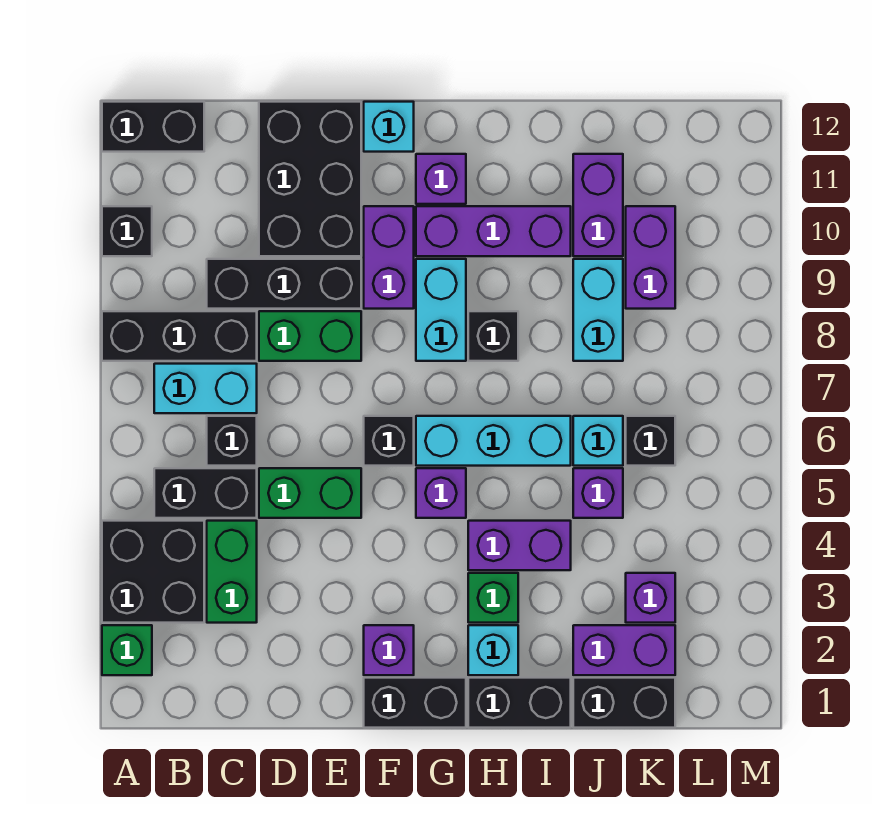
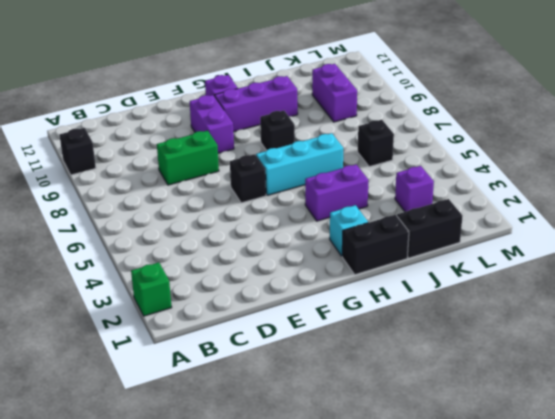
none -> black brick A3:B4 level 1
none -> black brick A8:C8 level 1
none -> black brick A12:B12 level 1
none -> black brick B5:C5 level 1

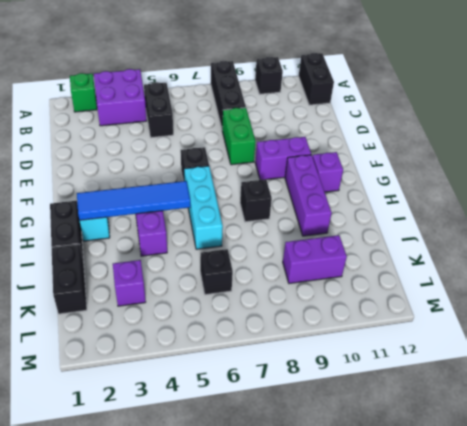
purple brick A3:B4 level 1 -> black brick A3:B4 level 1
blue tile H2:H5 level 2 -> none
none -> cyan brick B7:C7 level 1
none -> green brick C3:C4 level 1
none -> black brick C6 level 1
none -> black brick C9:E9 level 1

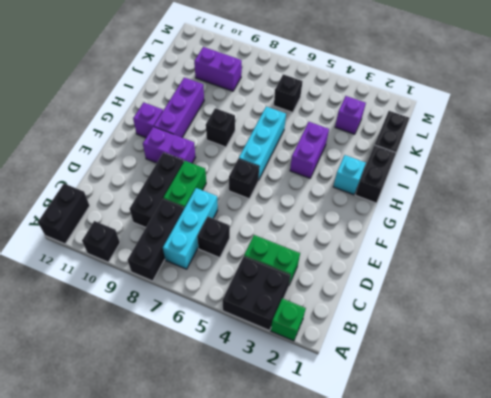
cyan brick B7:D7 level 1 -> cyan brick B7:C7 level 1
none -> black brick B5:C5 level 1
none -> green brick D5:E5 level 1
none -> black brick D10:E12 level 1
none -> black brick F1:G1 level 1

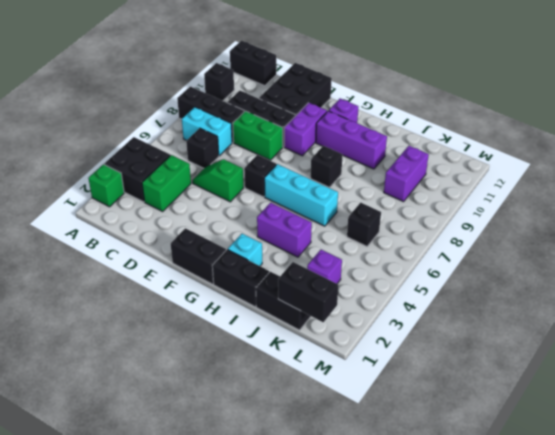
green slope D5:E5 level 1 top E -> green brick D5:E5 level 1
black brick K1:L1 level 2 -> black brick B5:C5 level 1
none -> purple brick F2 level 1
none -> cyan brick F12 level 1
none -> purple brick G5 level 1
none -> cyan brick G8:G9 level 1

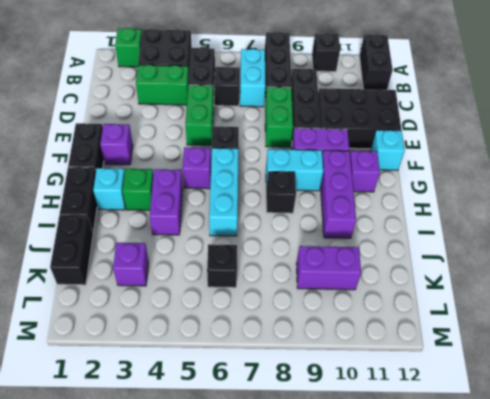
none -> purple brick J2:K2 level 1
none -> purple brick J5 level 1
none -> cyan brick J6 level 1
none -> cyan brick J8:J9 level 1

